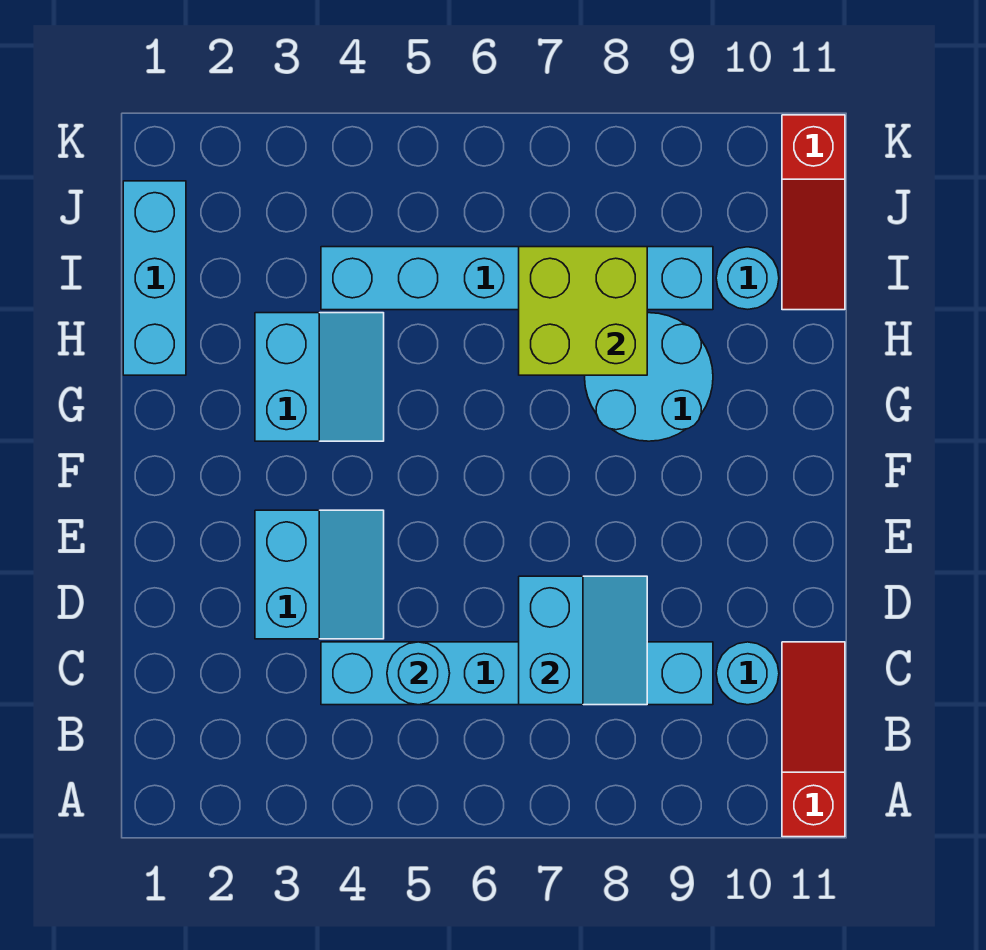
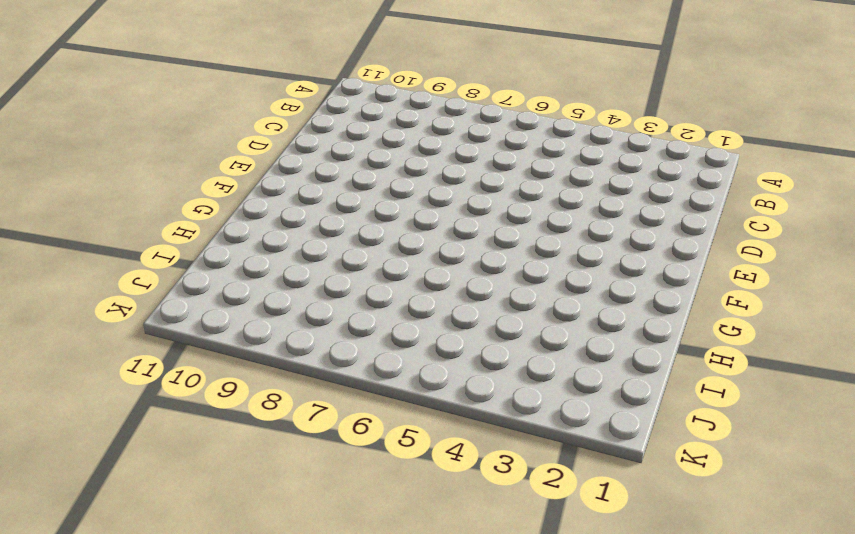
none -> red slope A11:C11 level 1 top A
none -> cyan brick C4:C9 level 1
none -> cyan round brick C10 level 1

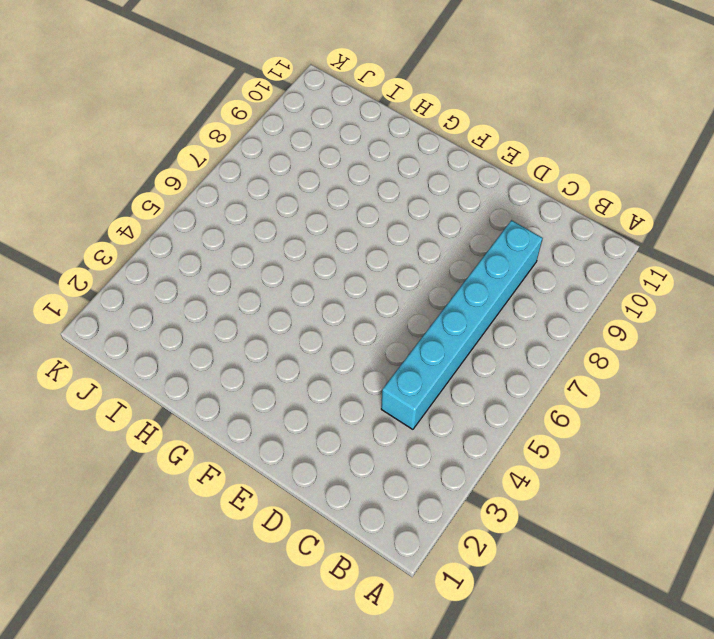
none -> red slope A11:C11 level 1 top A
none -> cyan round brick C10 level 1
none -> cyan slope D3:E4 level 1 top 3

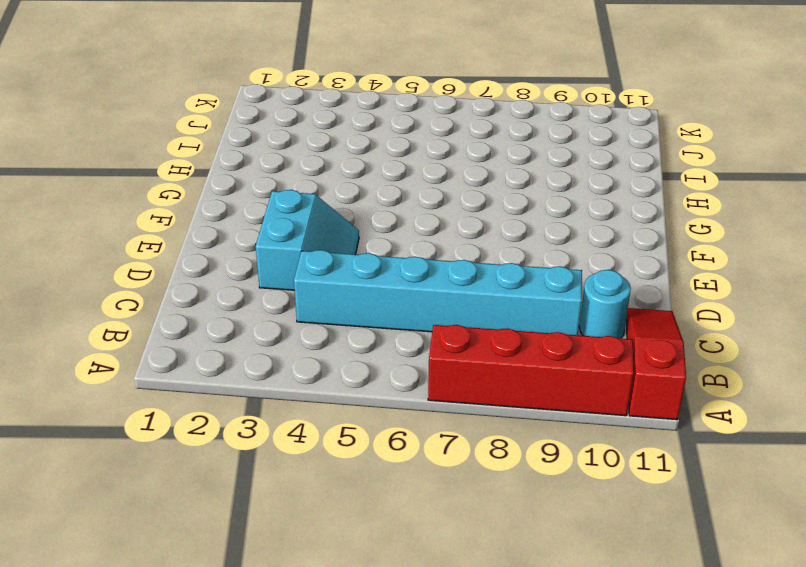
red brick A7:A10 level 1 -> none
none -> cyan slope G3:H4 level 1 top 3
none -> cyan round brick G8:H9 level 1
none -> cyan brick H1:J1 level 1

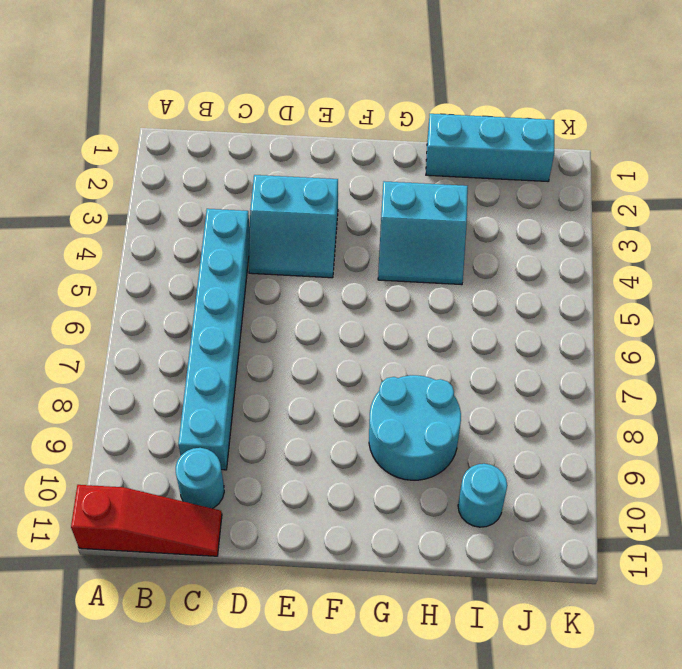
none -> cyan brick I4:I9 level 1
none -> red slope I11:K11 level 1 top K
none -> cyan round brick C5 level 2

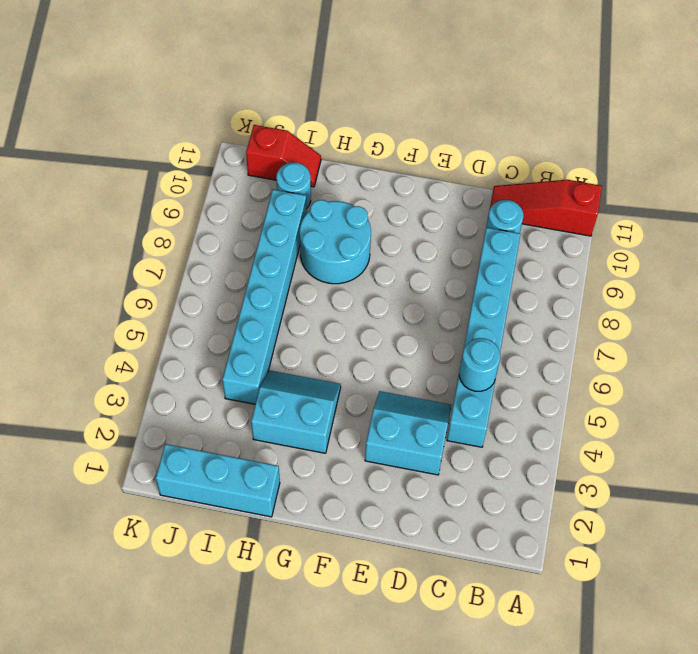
red slope I11:J11 level 1 top J -> red slope I11:K11 level 1 top K
none -> cyan slope C7:D8 level 2 top 7
none -> lime brick H7:I8 level 2

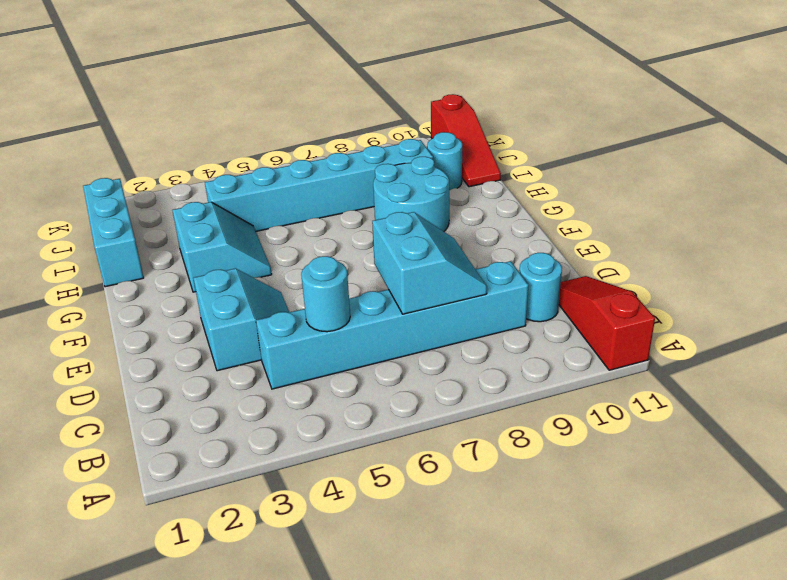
none -> lime brick H7:I8 level 2

